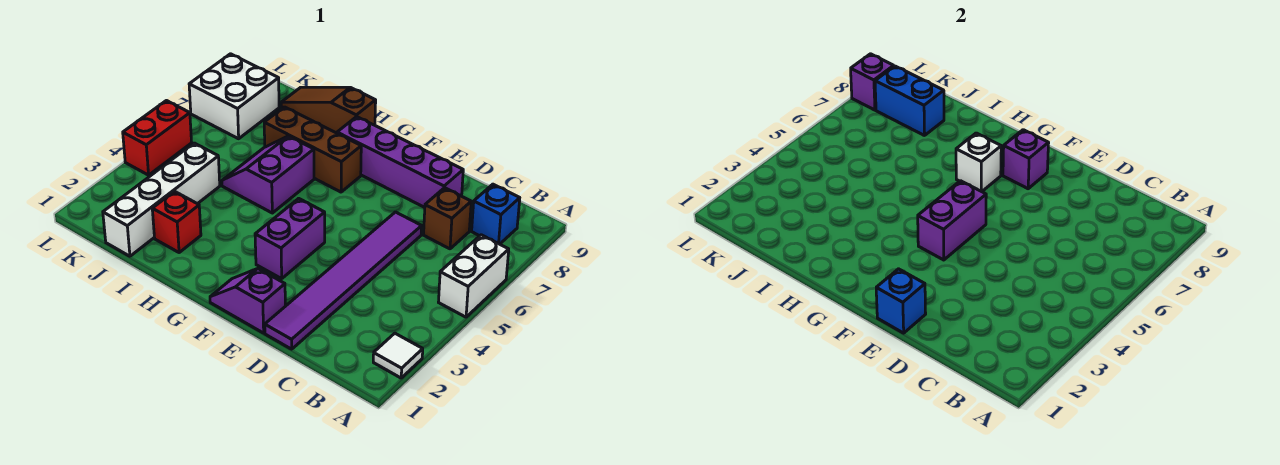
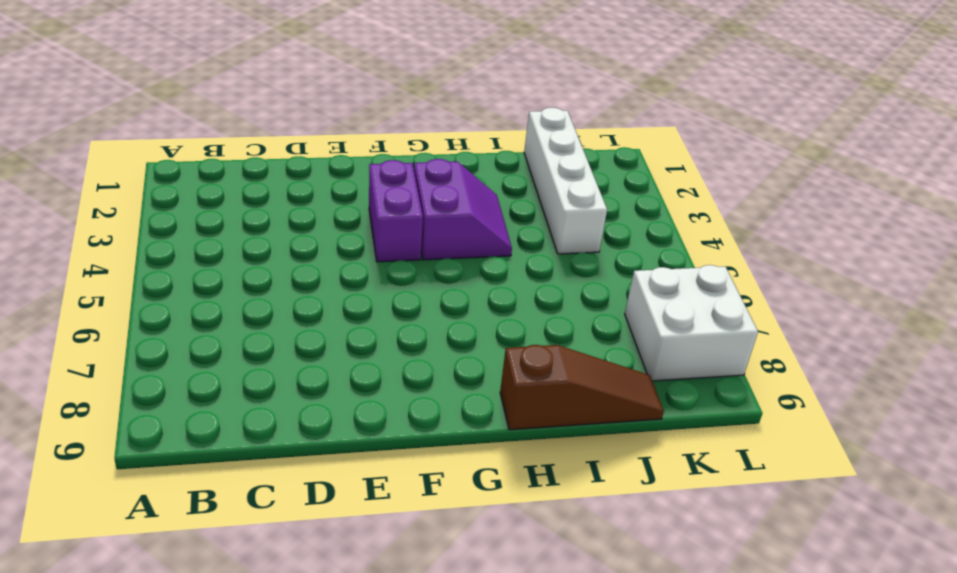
purple slope G3:H4 level 1 top G -> purple slope H5:I6 level 1 top H
none -> white tile A2 level 1
none -> white brick A5:A6 level 1
none -> blue brick B8 level 1

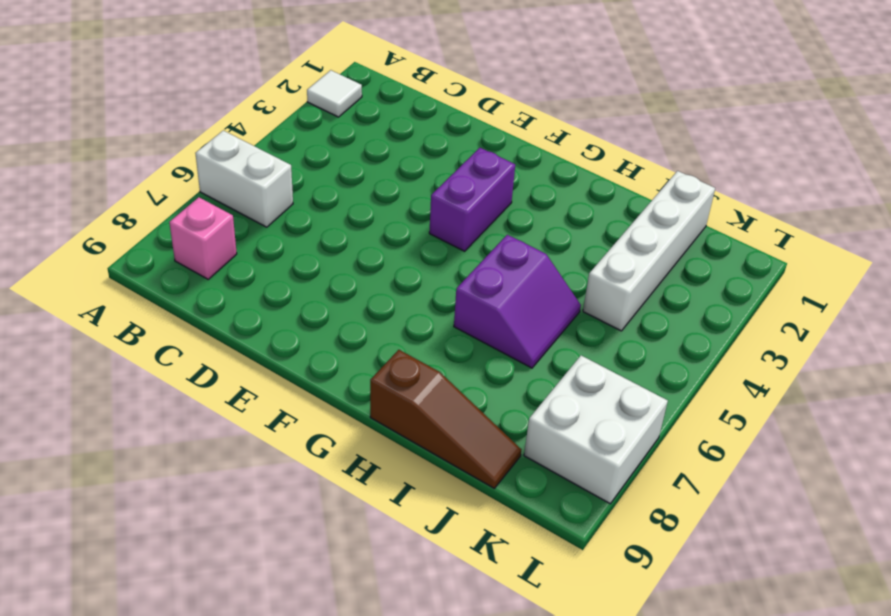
white brick A6:B6 level 1 -> white brick A5:A6 level 1
pink brick B8 level 1 -> blue brick B8 level 1
none -> brown brick C7 level 1
none -> purple tile D1:D6 level 1
none -> purple brick D8:G8 level 1

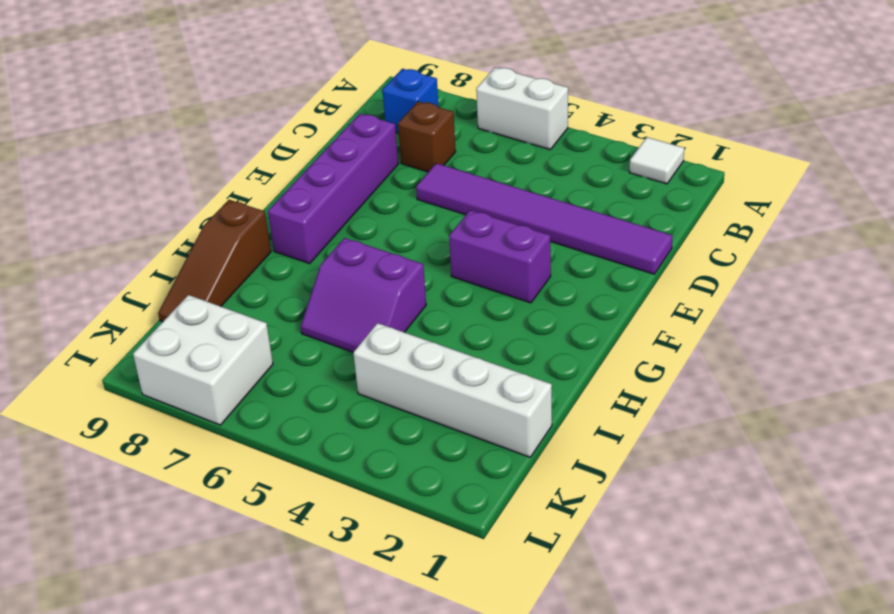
none -> purple slope E1:F1 level 1 top E
none -> brown brick G7:I7 level 1
none -> red brick I2 level 1

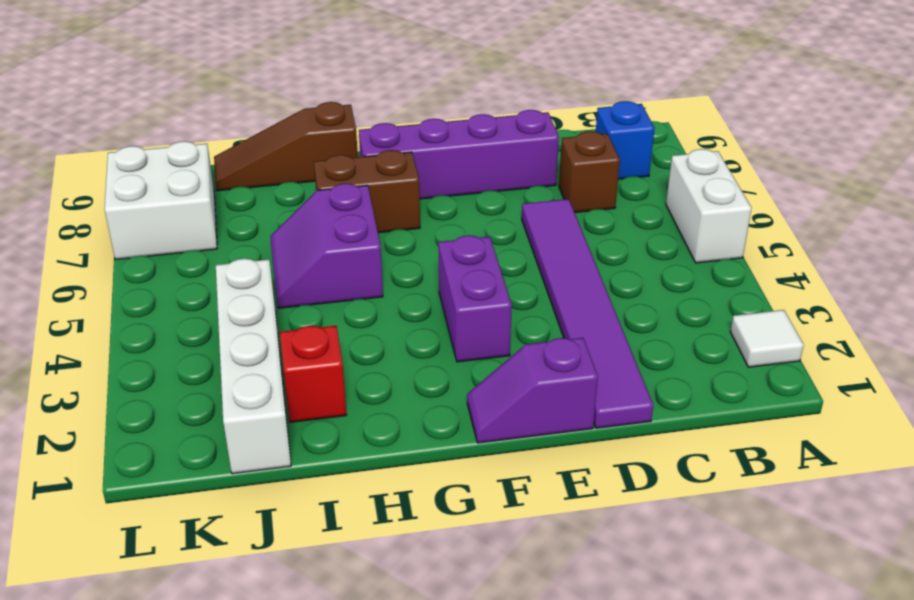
brown brick G7:H7 level 1 -> brown brick G7:I7 level 1
none -> red brick L4:L5 level 1
none -> blue brick E1 level 2
none -> purple brick F4:F5 level 2

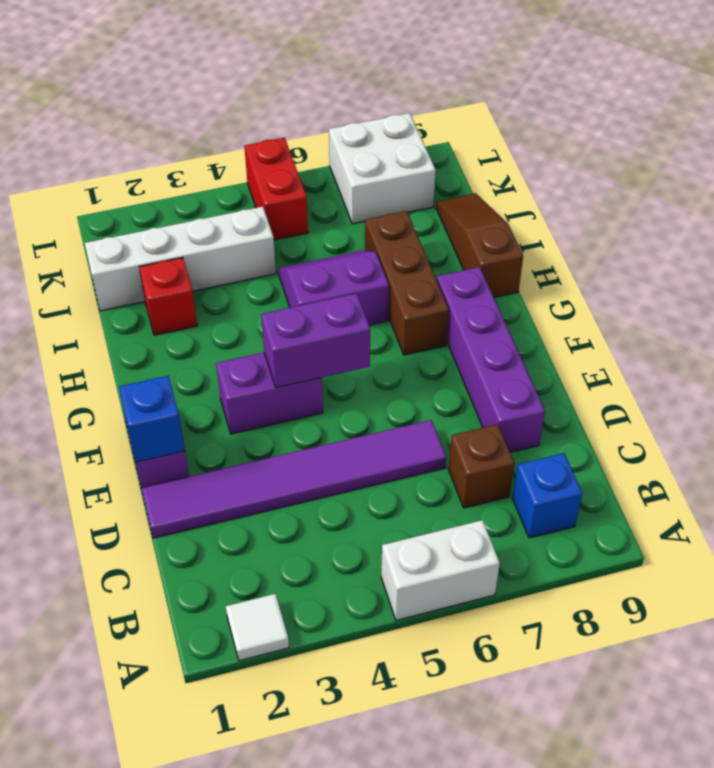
red brick K5:L5 level 1 -> red brick L4:L5 level 1
none -> purple brick F8 level 2
none -> white brick G7 level 2
none -> blue brick J8:K8 level 2

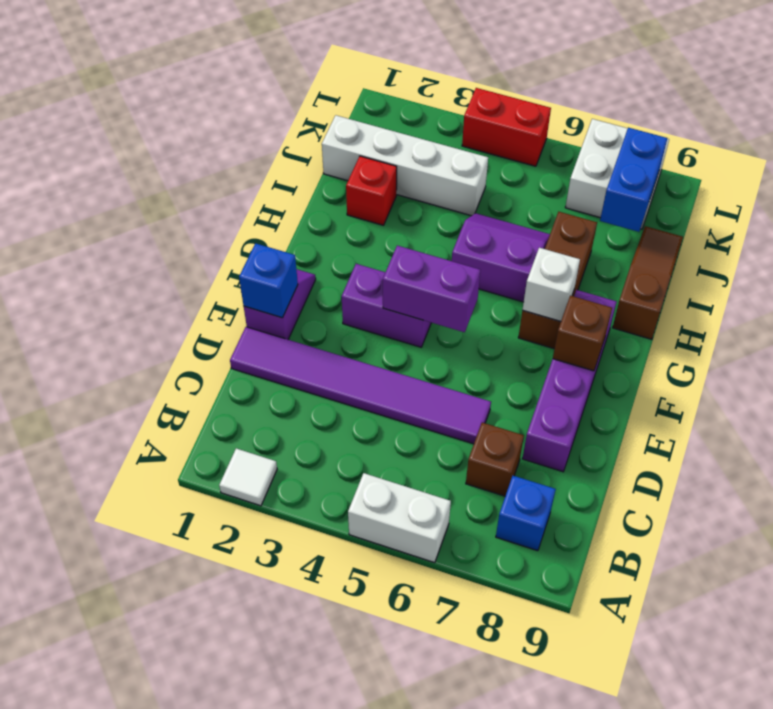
brown brick F8 level 2 -> purple brick F8 level 2
none -> purple brick L8 level 2

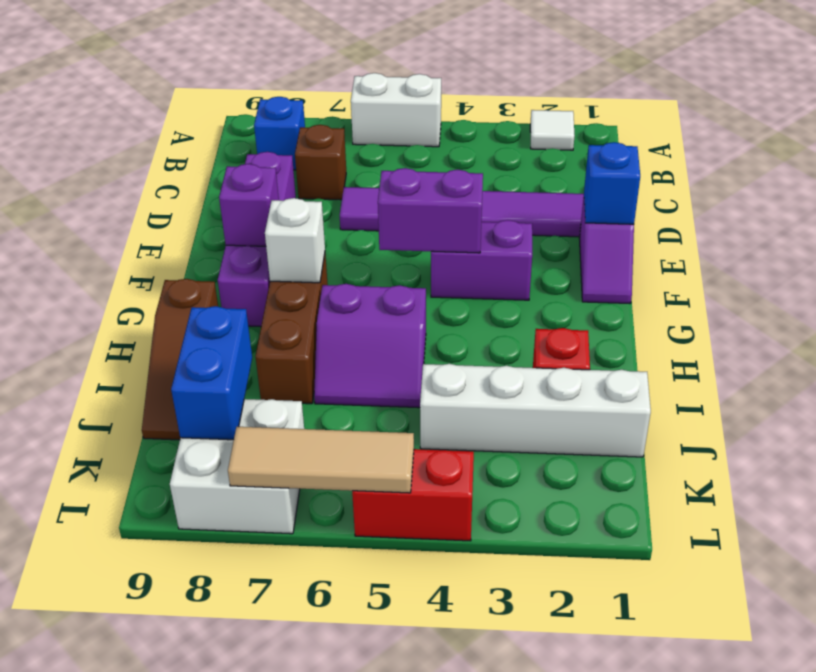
tan tile L5:L7 level 2 -> none
none -> purple brick L8 level 2

